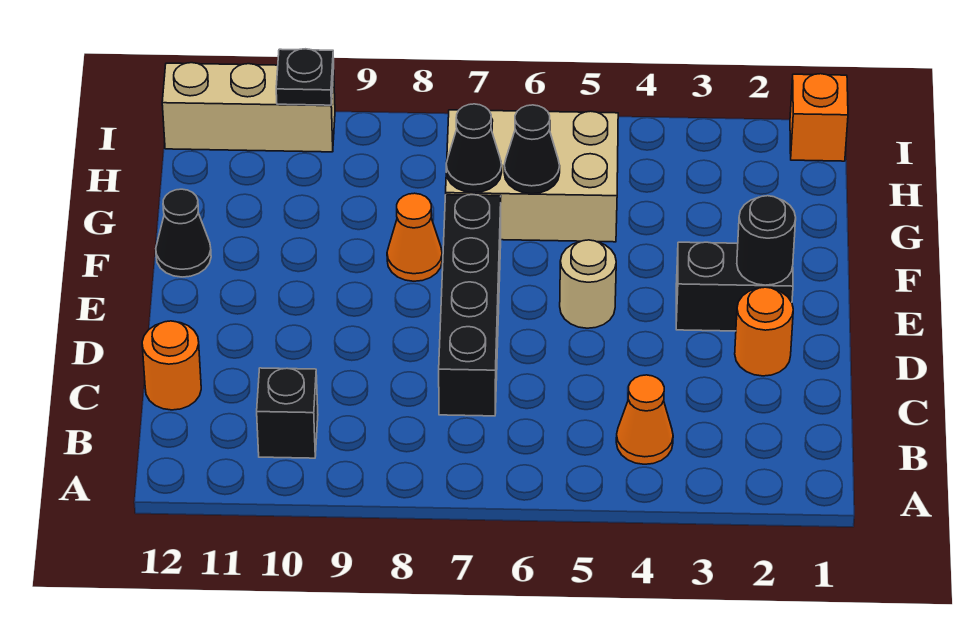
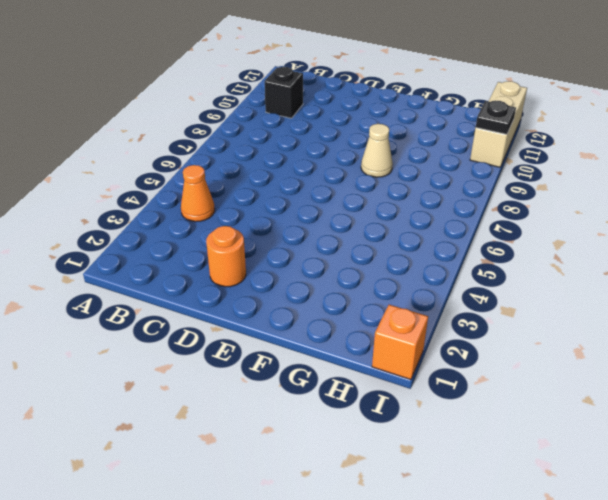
tan cone F8 level 1 -> orange cone F8 level 1
none -> black brick C7:F7 level 1
none -> orange round brick C12 level 1
none -> black brick E2:E3 level 1

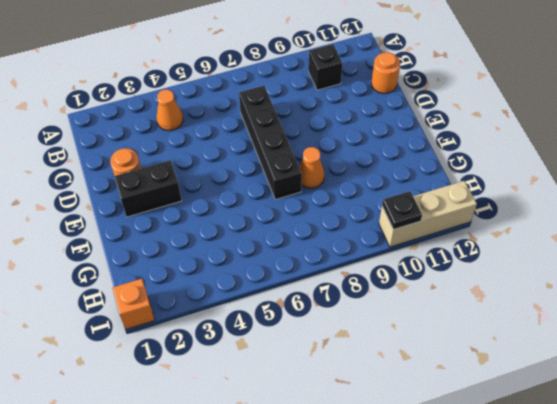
none -> tan round brick E5 level 1
none -> black cone F12 level 1
none -> tan brick G5:H7 level 1

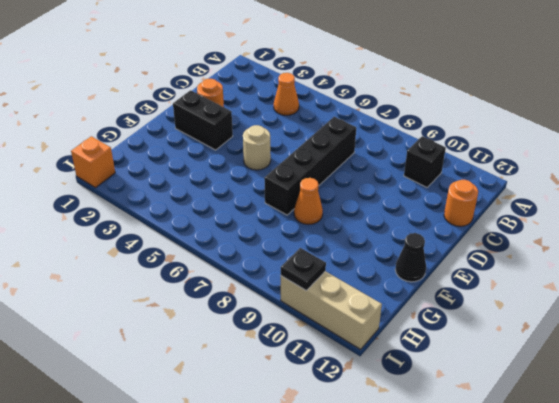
none -> tan brick G5:H7 level 1
none -> black round brick E2 level 2
none -> black cone G6 level 2

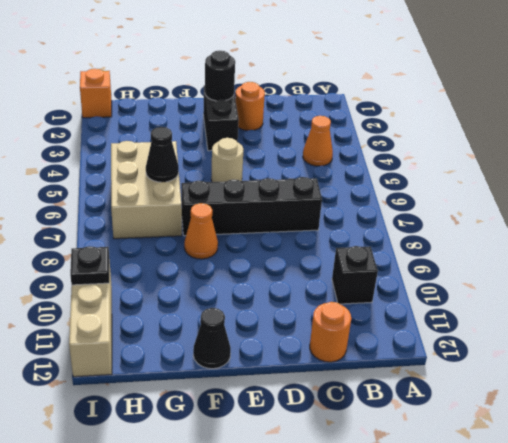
none -> black cone G7 level 2

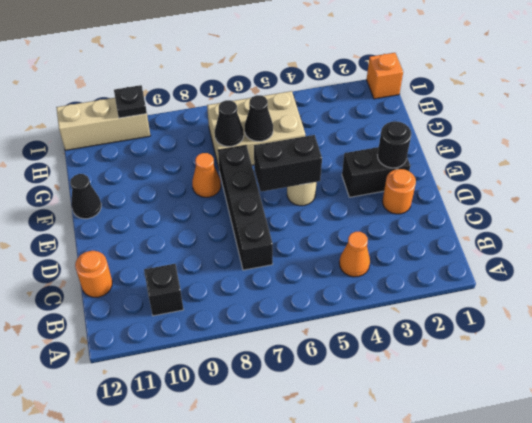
black brick E5:E6 level 2 -> none

